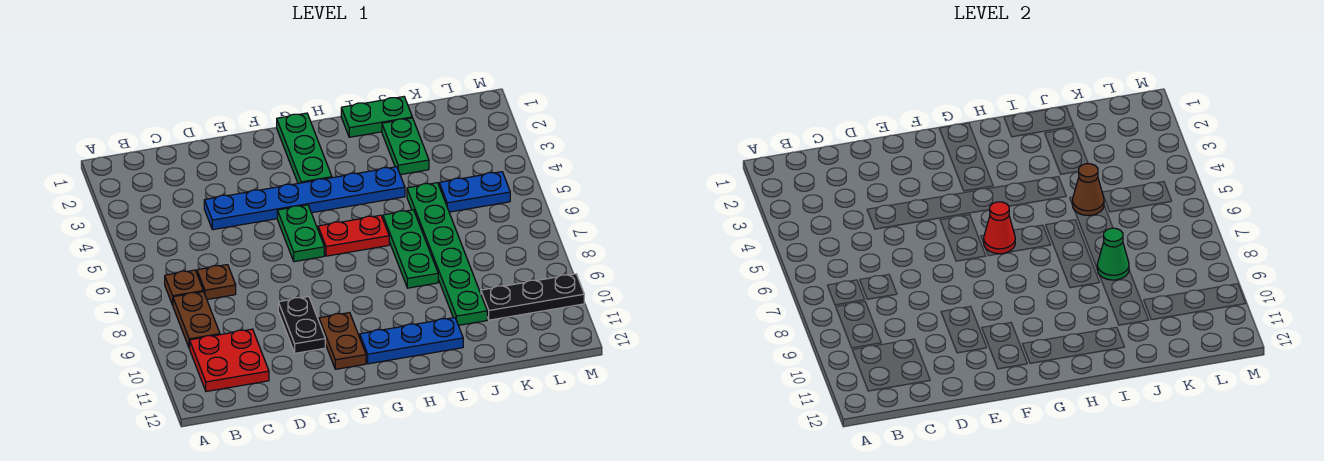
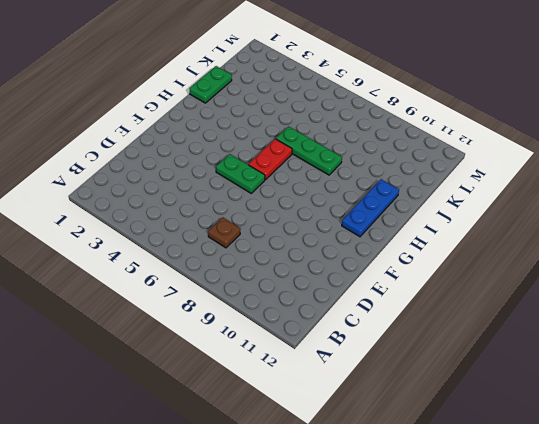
none -> brown plate B7 level 1
none -> brown plate B8:B9 level 1
none -> red plate B10:C11 level 1

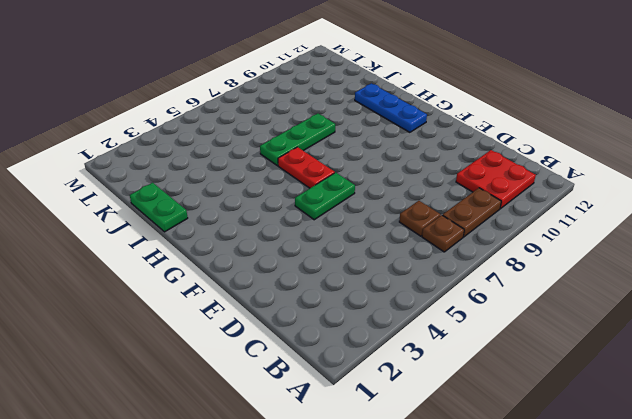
none -> blue plate D4:I4 level 1
none -> black plate E9:E10 level 1
none -> brown plate F10:F11 level 1

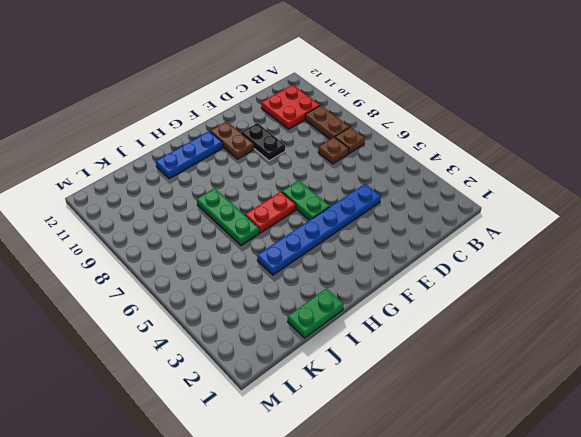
none -> green plate G1:G3 level 1
none -> green plate J2:J3 level 1
none -> green plate J5:J10 level 1

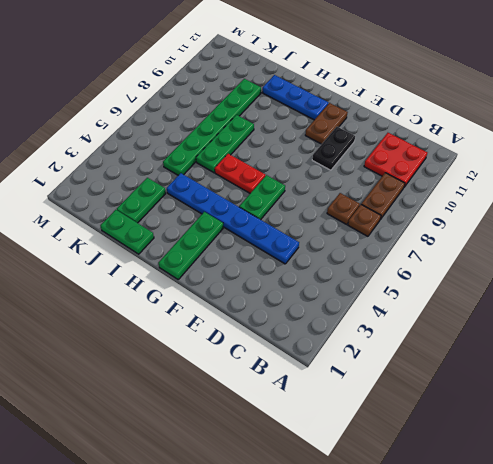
none -> blue plate K5:L5 level 1
none -> black plate K10:M10 level 1
none -> red cone G6 level 2

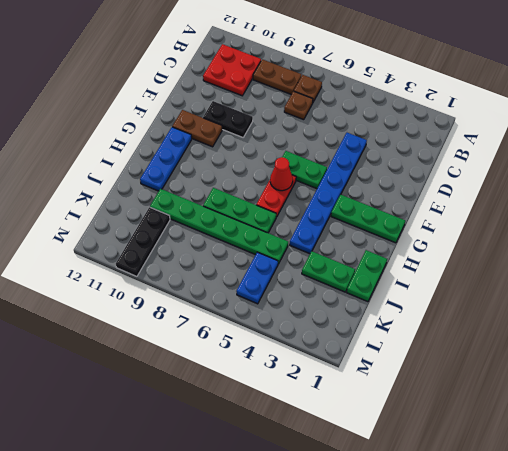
none -> brown cone J5 level 2
none -> green cone J8 level 2

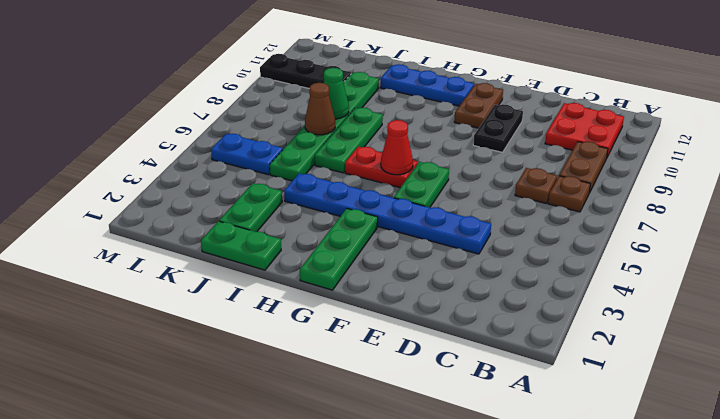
brown cone J7 level 2 -> brown cone J5 level 2

